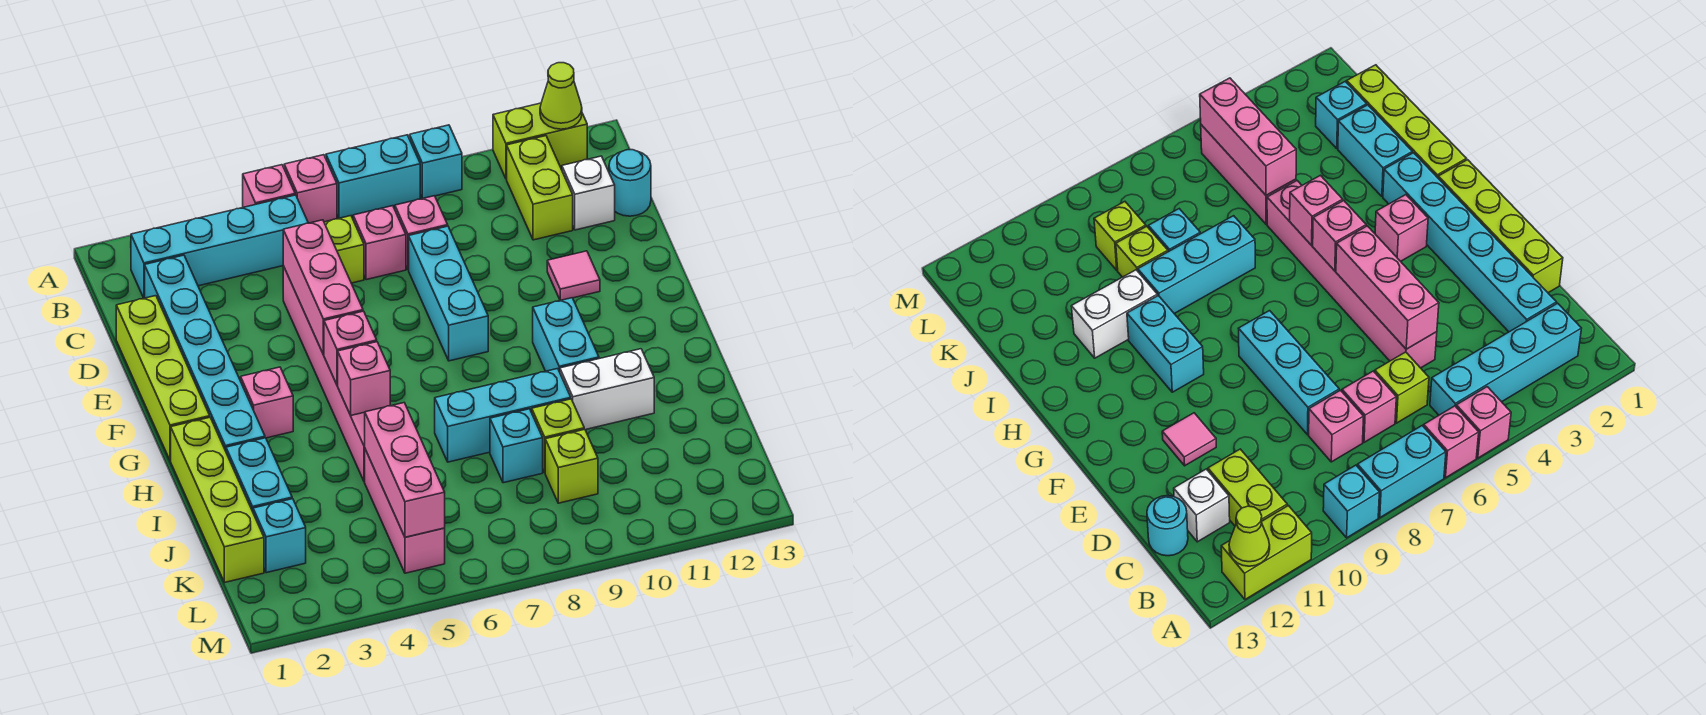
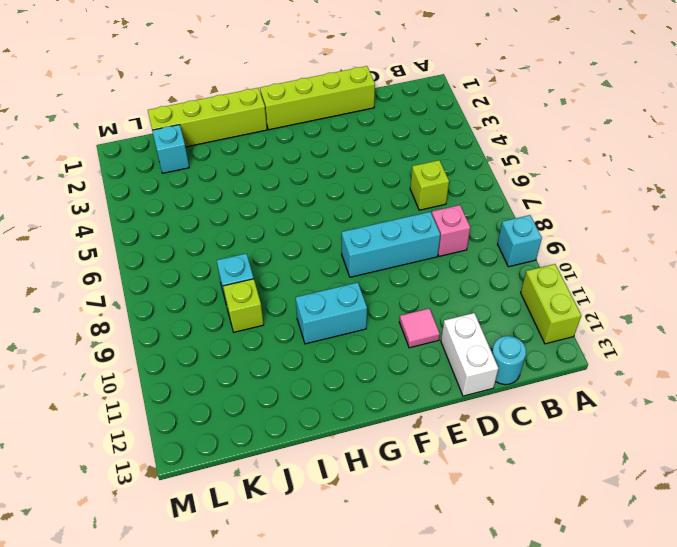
white brick D12:D13 level 1 -> white brick I10:I11 level 1
none -> pink brick A5 level 1
none -> pink brick A6 level 1
none -> cyan brick A7:A8 level 1
none -> cyan brick B2:B5 level 1

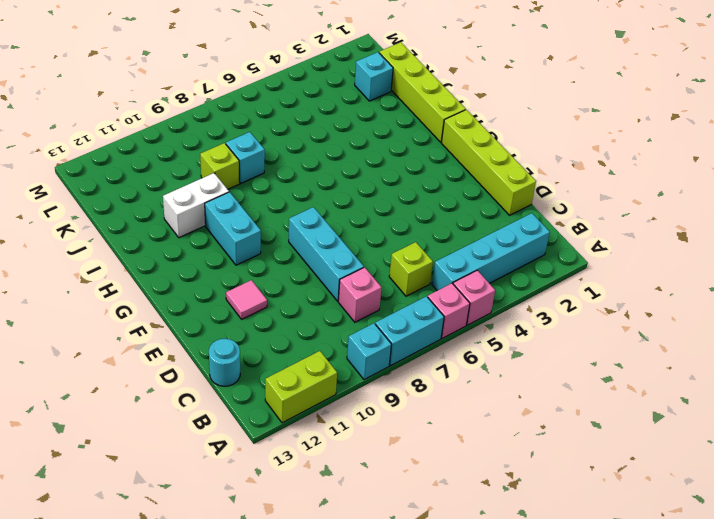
none -> lime brick B11:C11 level 1
none -> cyan brick C2:H2 level 1
none -> pink brick C7 level 1
none -> white brick C12 level 1

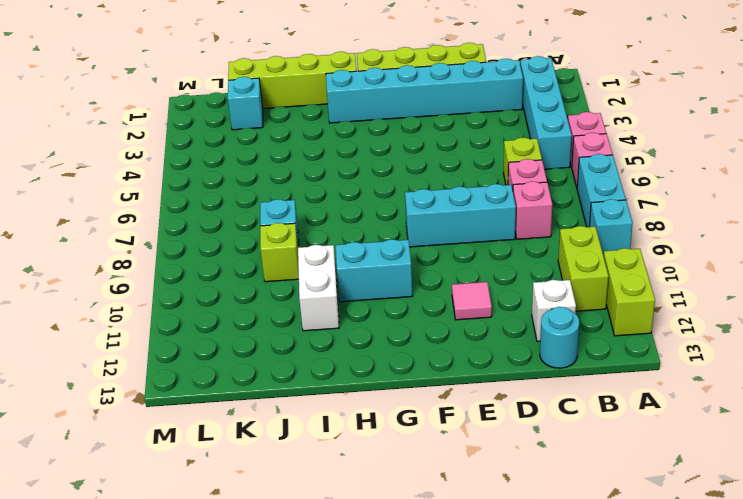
lime brick B10:B11 level 1 -> lime brick B11:C11 level 1
none -> pink brick D5:I5 level 1
none -> pink brick G3 level 1
none -> cyan brick I2:J2 level 1
none -> cyan brick I7:I9 level 1

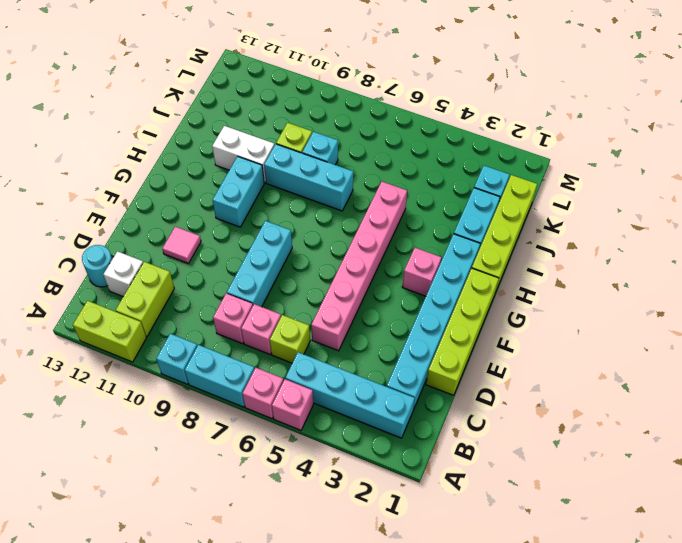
none -> pink brick J5:L5 level 1
none -> lime brick K9 level 1
none -> lime cone A12 level 2
none -> pink brick D5:F5 level 2

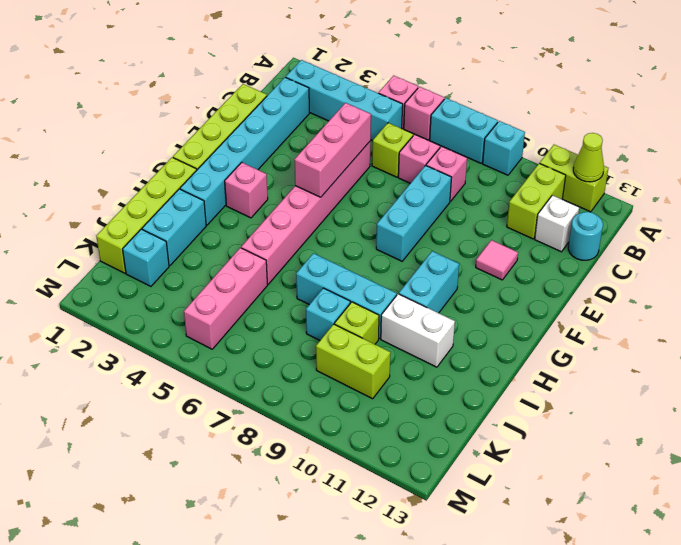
lime brick K9:K10 level 1 -> lime brick K9 level 1
none -> pink brick G5 level 2
none -> pink brick H5 level 2
none -> pink brick J5:L5 level 2

